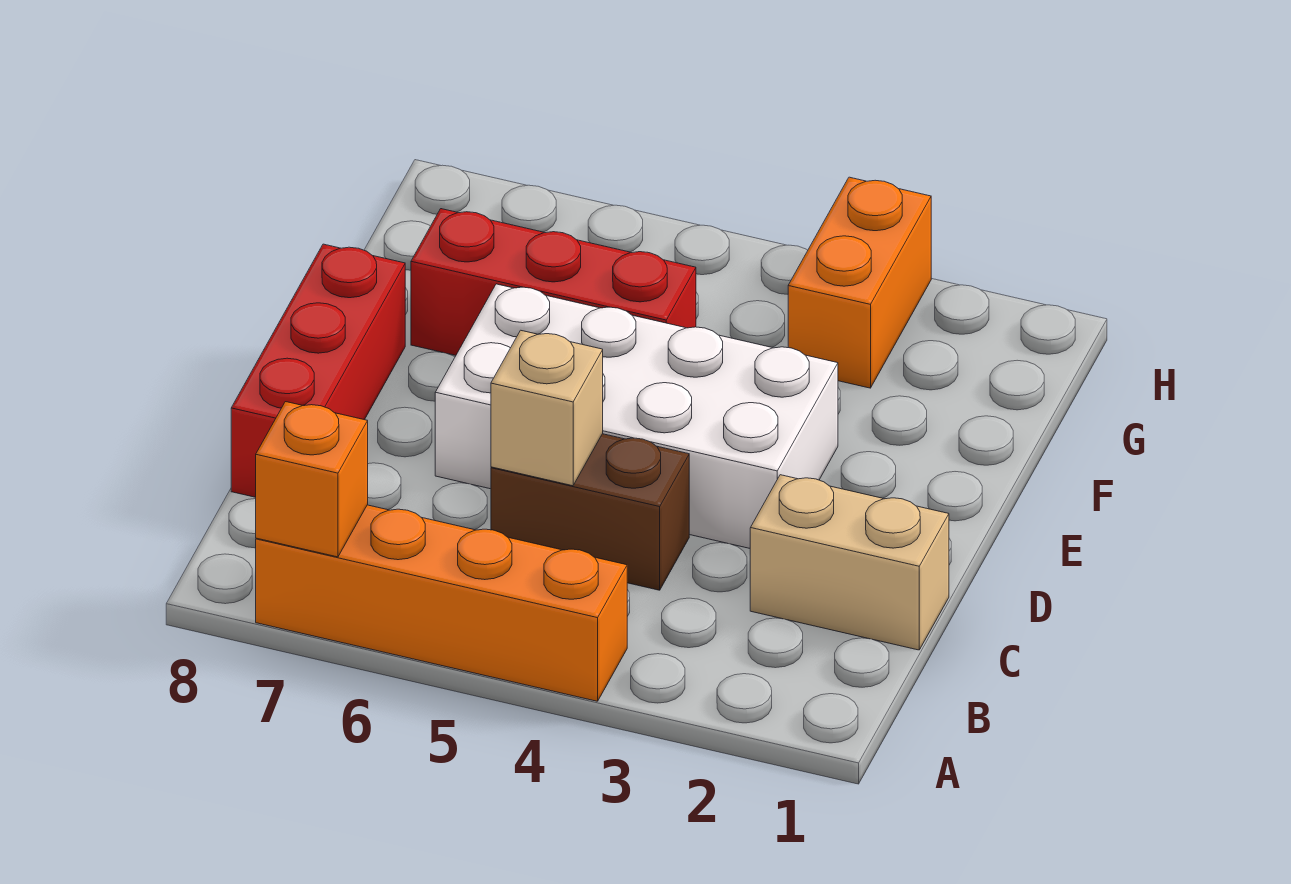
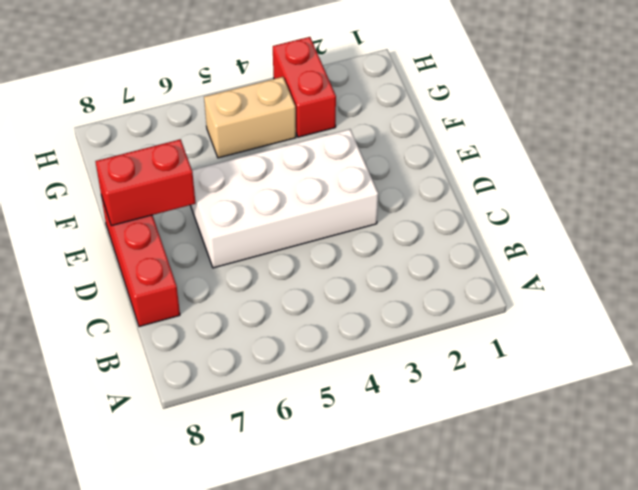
red brick E7:E8 level 2 -> none
red brick G3:H3 level 1 -> orange brick G3:H3 level 1
tan brick G4:G5 level 1 -> tan brick C1:C2 level 1
none -> orange brick A4:A7 level 1
none -> brown brick C4:C5 level 1

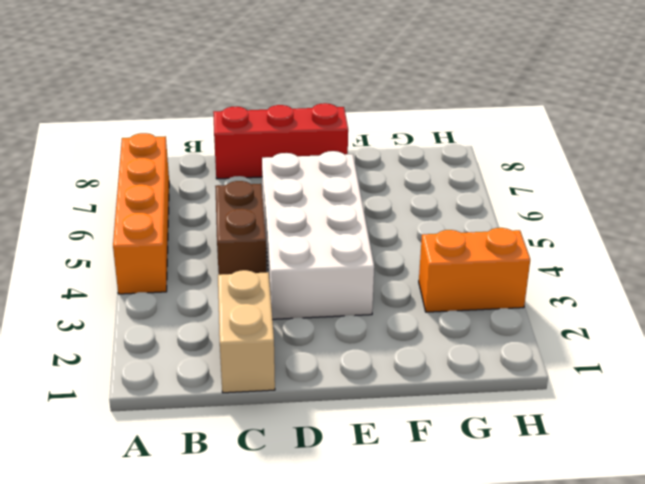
none -> red brick F5:F7 level 1
none -> orange brick A7 level 2

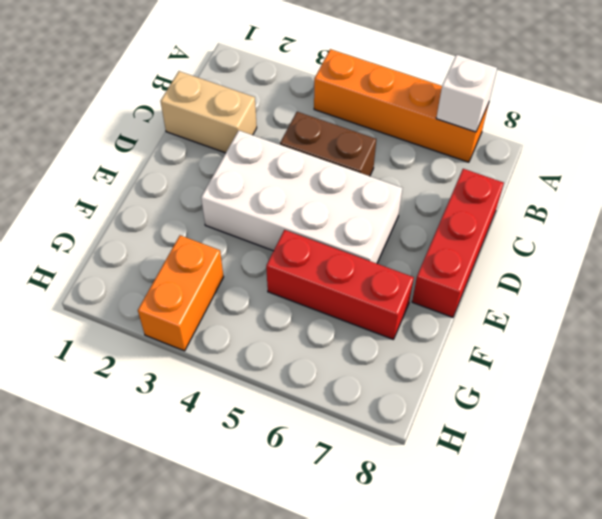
white brick A7 level 2 -> orange brick A7 level 2
none -> tan brick C5 level 2

